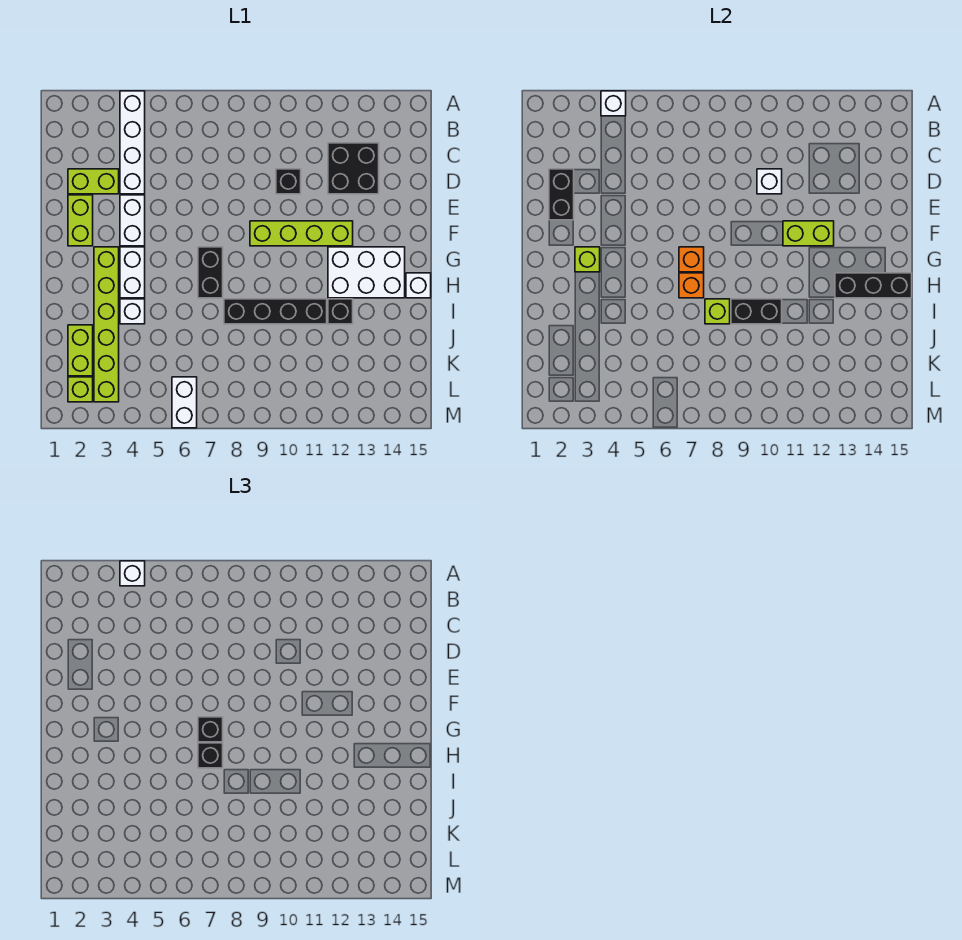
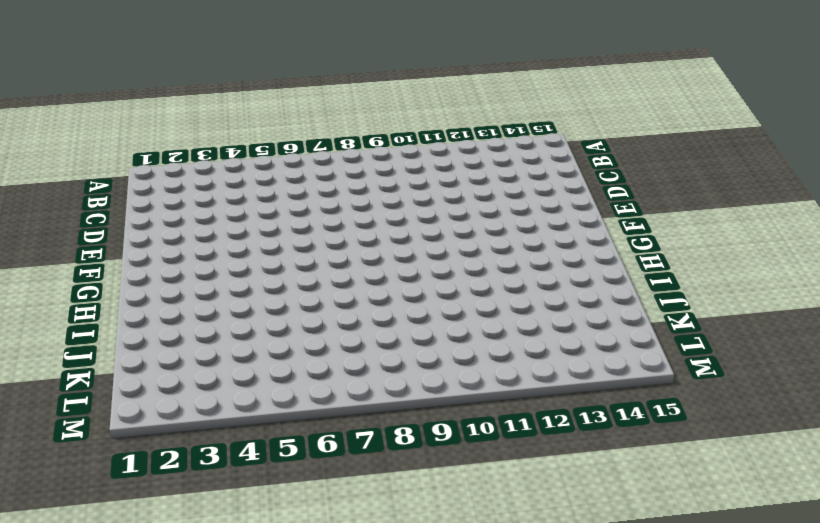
none -> white brick A4:D4 level 1
none -> black brick C12:D13 level 1
none -> lime brick D2:D3 level 1
none -> black brick D10 level 1

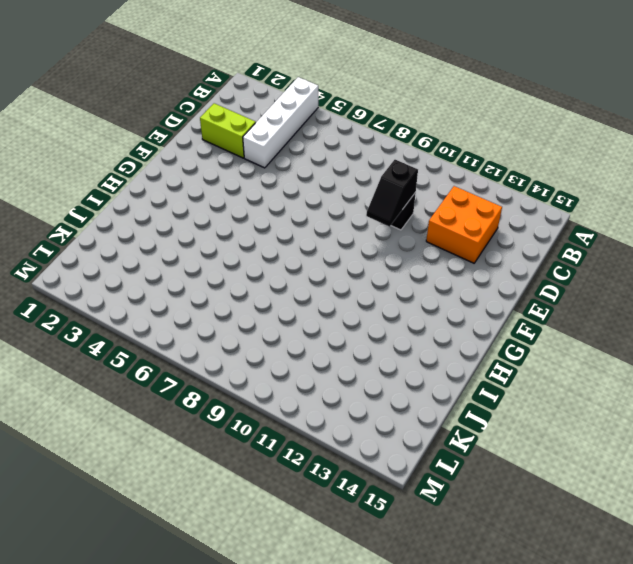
orange brick C12:D13 level 1 -> black brick C12:D13 level 1
black slope D10:E10 level 2 top D -> white brick D10 level 2
none -> lime brick E2:F2 level 1
none -> white brick E4:F4 level 1
none -> lime brick F9:F12 level 1
none -> lime brick G3:L3 level 1

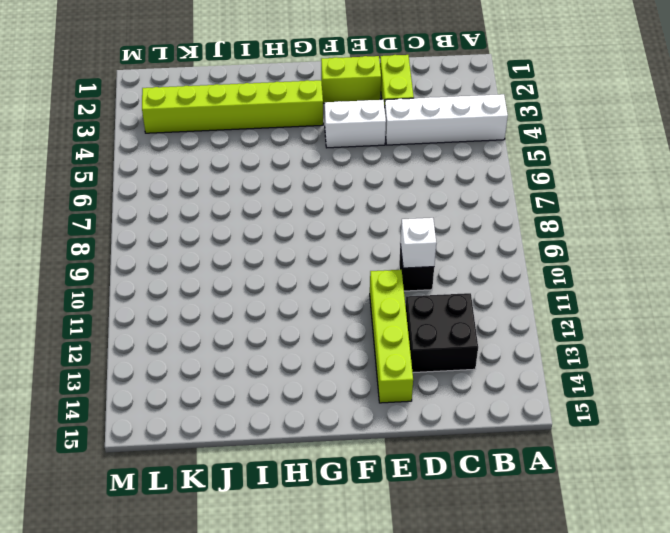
lime brick E11:E14 level 1 -> lime brick F9:F12 level 1
none -> white brick G4:H4 level 1
none -> black brick G7:H7 level 1
none -> white brick G12:H14 level 1
none -> white brick H15 level 1

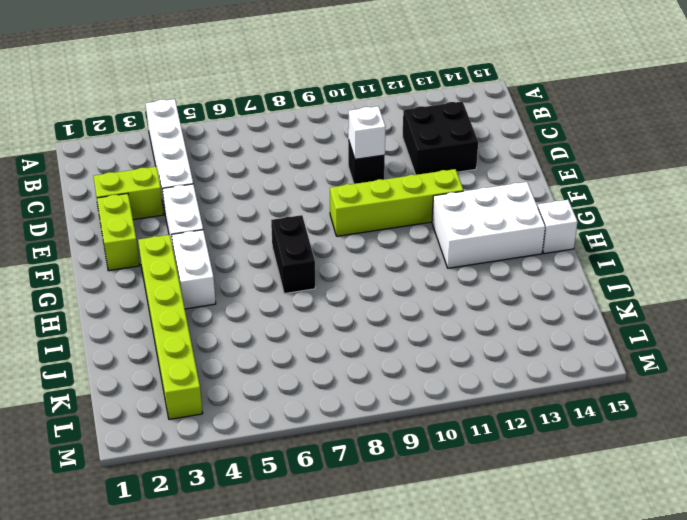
none -> white brick I4 level 1
none -> black brick I8:I11 level 1
none -> black brick I12 level 1
none -> lime brick J2:K2 level 1

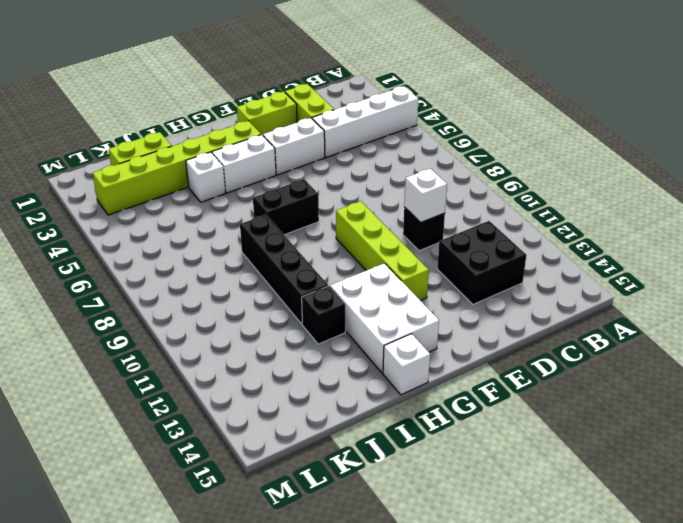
none -> lime brick L2 level 1
none -> white brick L6:M6 level 1
none -> white brick A4 level 2
none -> black brick D2:E2 level 2

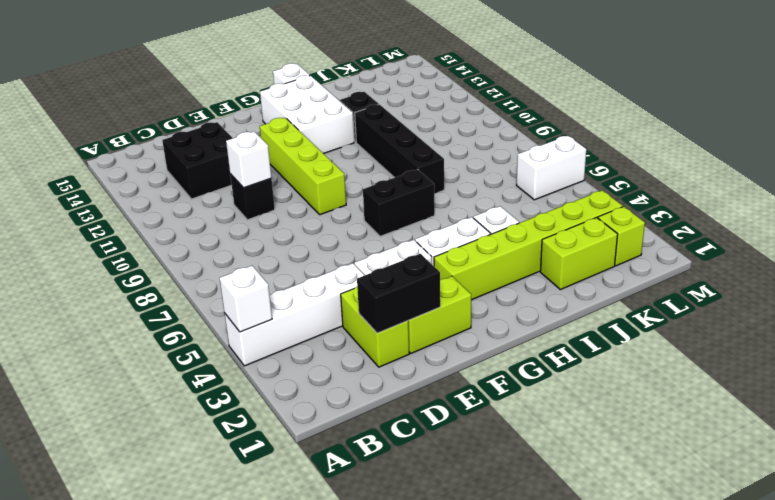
none -> lime brick F11:F12 level 2
none -> lime brick G3 level 2
none -> orange brick G7 level 2
none -> orange brick H7 level 2

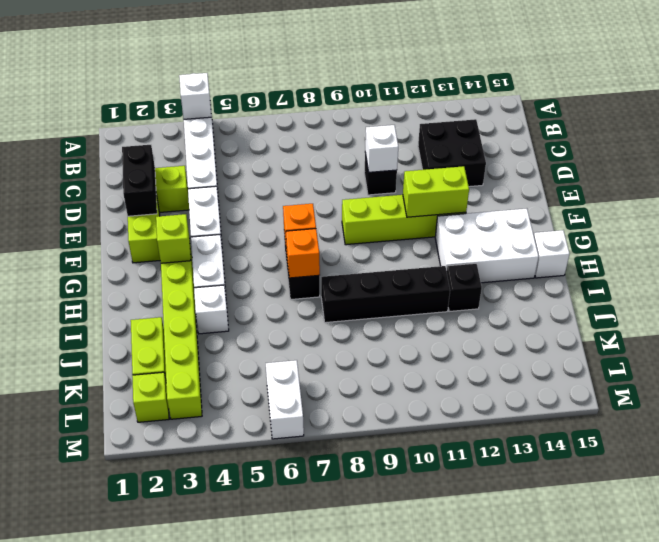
none -> black brick H13:H15 level 2
none -> lime brick I8 level 2
none -> black brick I9:I10 level 2
none -> white brick A4 level 3

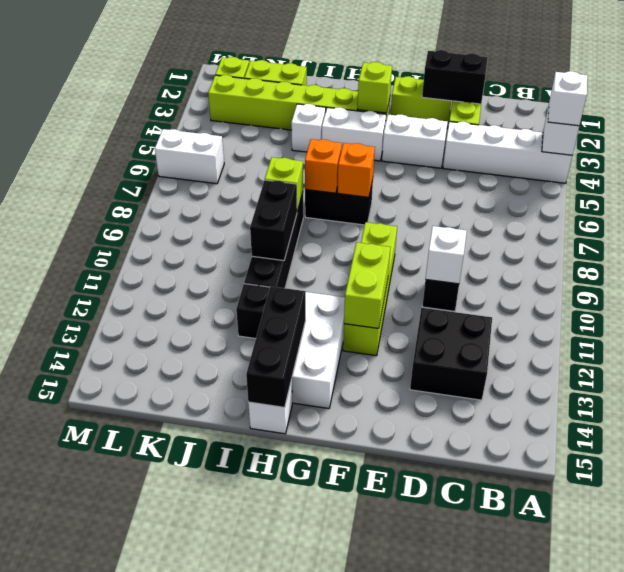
none -> black brick G7 level 3
none -> black brick H7 level 3

